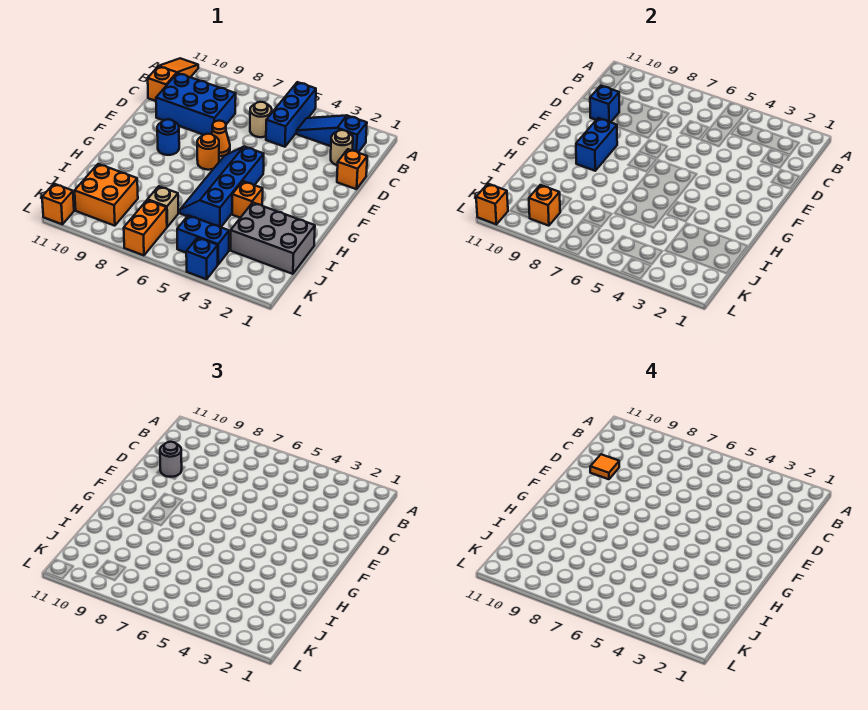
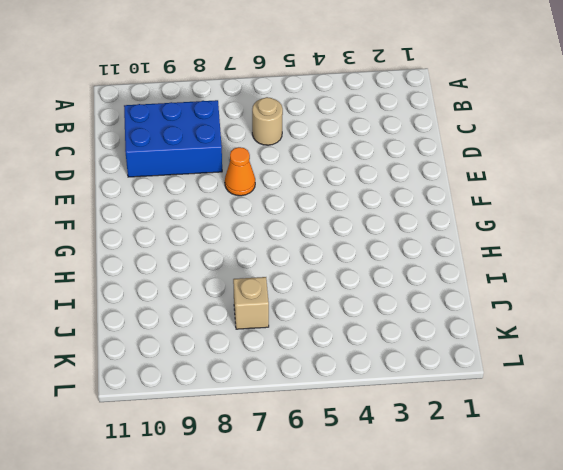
none -> blue brick A5:C5 level 1
none -> orange slope A11:C11 level 1 top C
none -> blue slope B2:B4 level 1 top 2

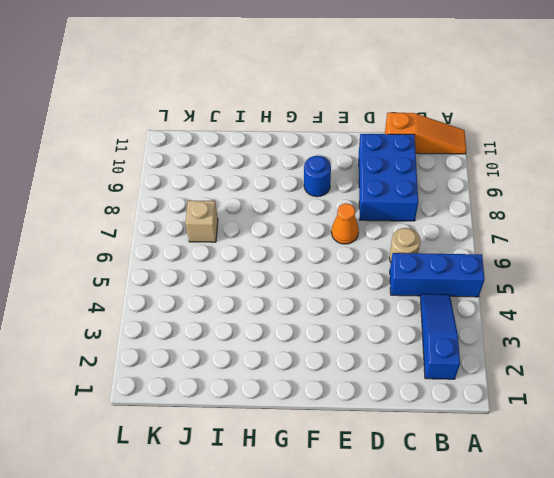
none -> tan round brick C2 level 1
none -> orange brick D1 level 1
none -> blue slope F5:I6 level 1 top 5

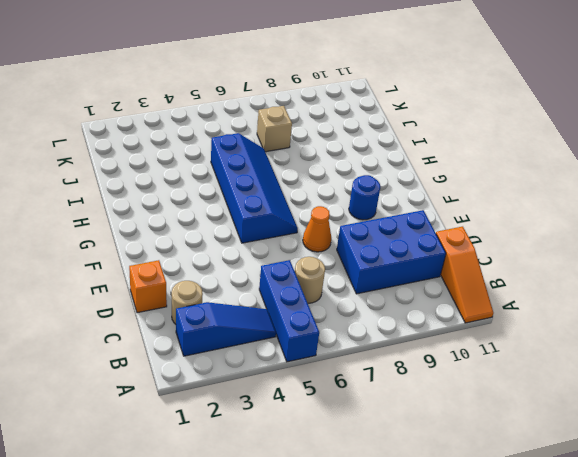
none -> orange round brick F7 level 1
none -> orange brick H4 level 1
none -> grey brick I1:J3 level 1

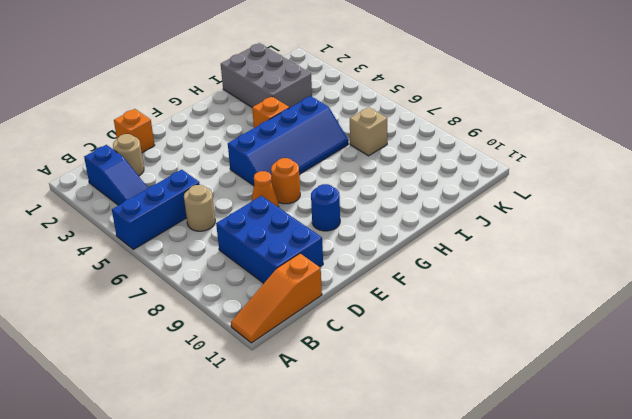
none -> orange brick J9:K10 level 1
none -> blue brick K4:K5 level 1
none -> orange brick K7:L7 level 1

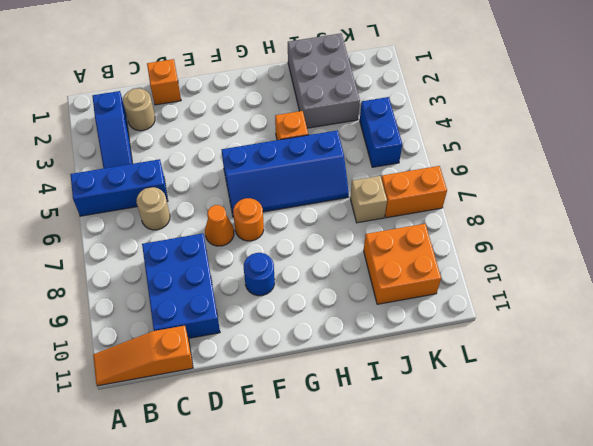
none -> blue brick L4 level 1
none -> orange brick L11 level 1
none -> blue brick D10 level 2

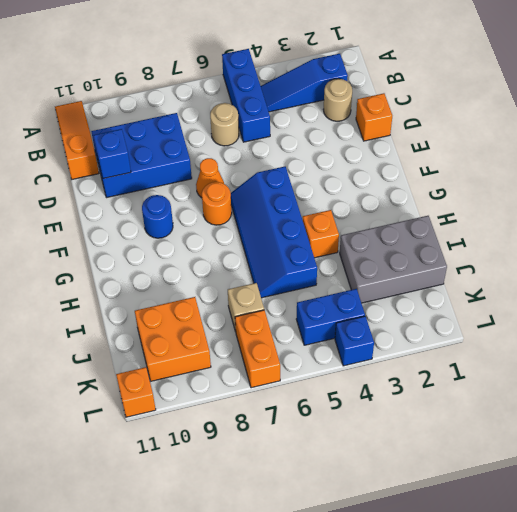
none -> blue brick F9:G9 level 2
none -> orange brick K9 level 2
none -> orange brick L11 level 2

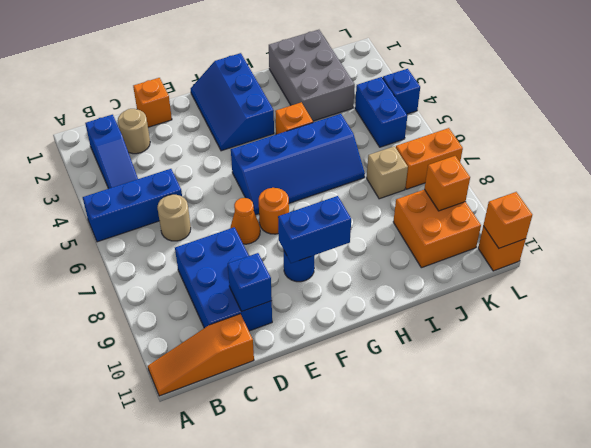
blue slope F1:G3 level 1 top G -> none
none -> grey round brick D10 level 3
none -> orange tile D10 level 4

